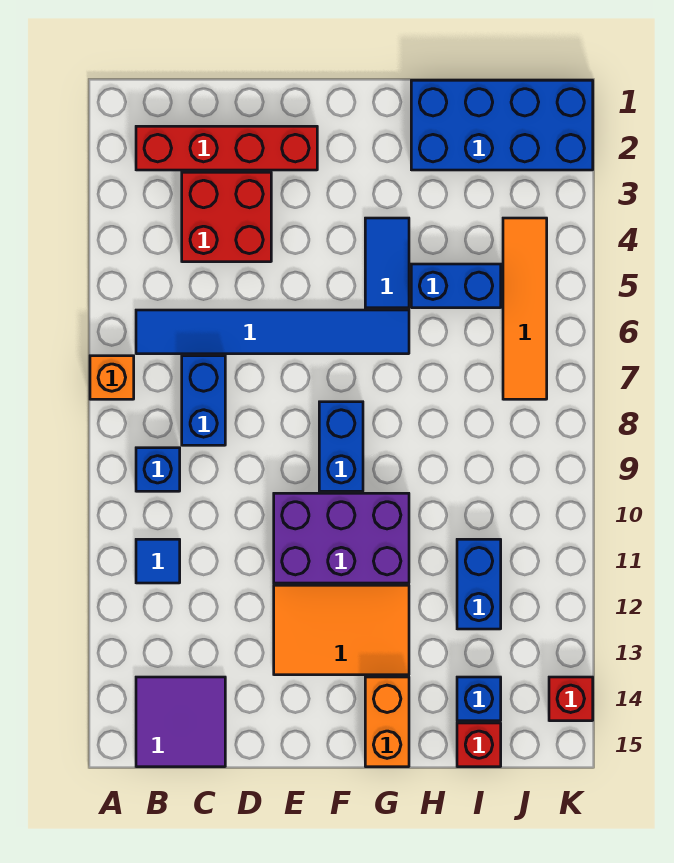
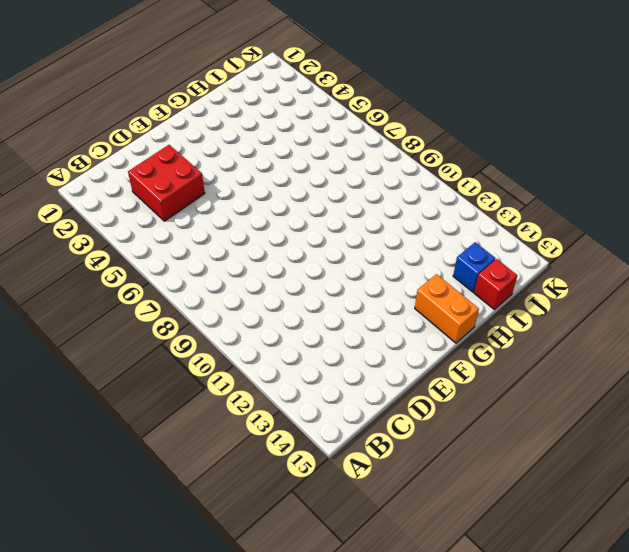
none -> orange brick A7 level 1
none -> red brick B2:E2 level 1
none -> blue tile B6:G6 level 1

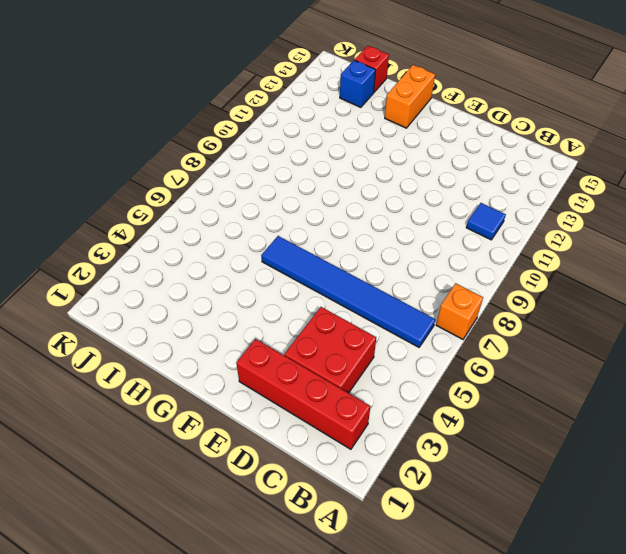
none -> blue brick B9 level 1
none -> purple tile B14:C15 level 1
none -> blue brick C7:C8 level 1

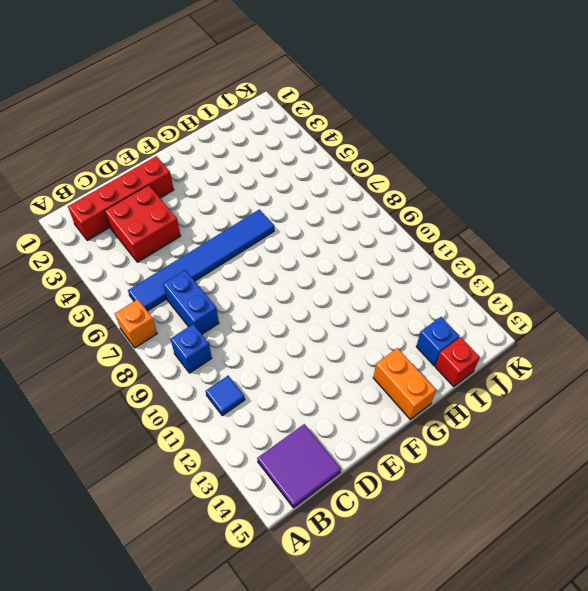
none -> purple brick E10:G11 level 1
none -> orange tile E12:G13 level 1
none -> blue brick F8:F9 level 1

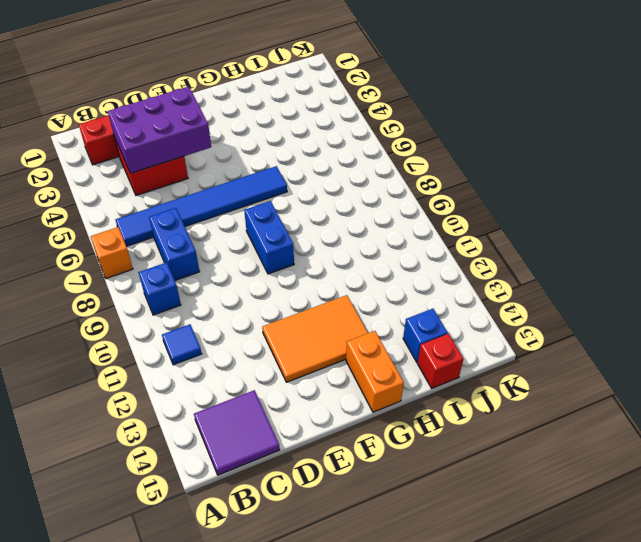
purple brick C3:E4 level 2 -> purple brick E10:G11 level 1
none -> blue tile G4:G5 level 1
none -> blue brick H1:K2 level 1
none -> blue brick H5:I5 level 1

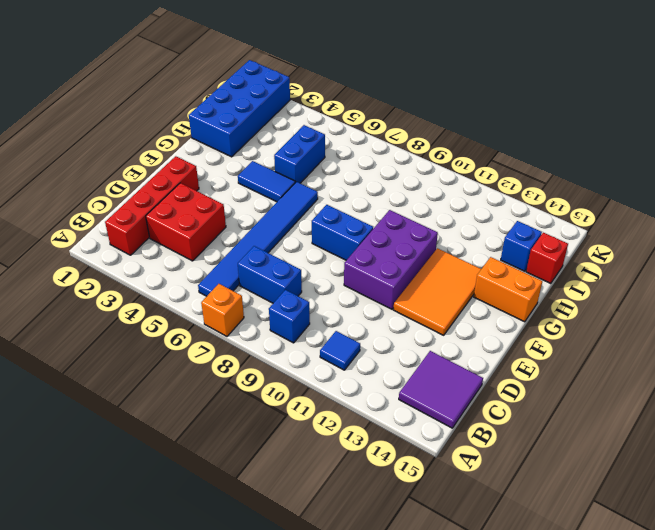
none -> blue brick I11:I12 level 1
none -> orange tile J4:J7 level 1
none -> red brick K14 level 1

